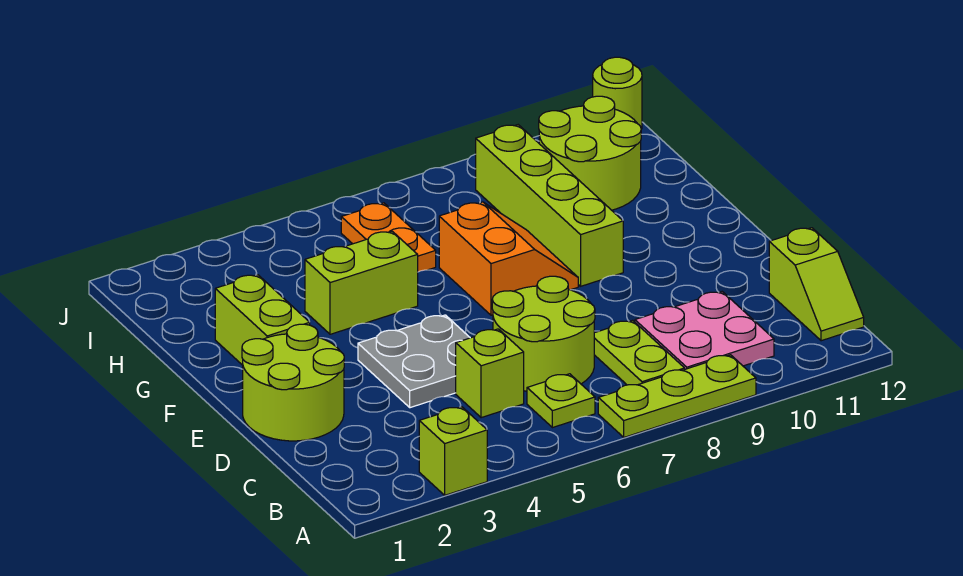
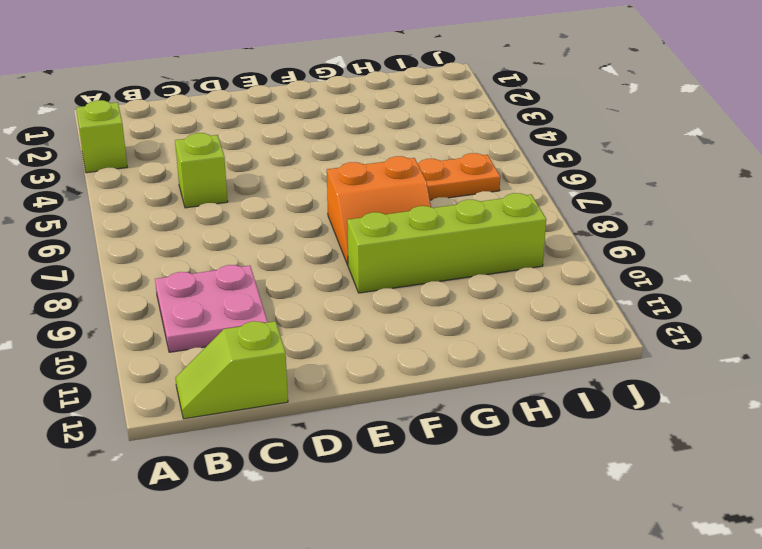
none -> lime plate A7:A9 level 1
none -> lime plate B6 level 1
none -> lime plate B8:C8 level 1

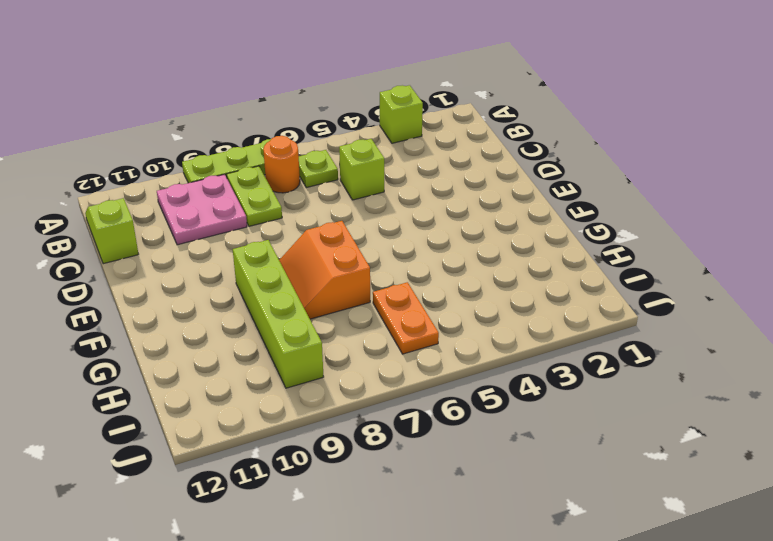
orange round brick B7 level 1 -> none
none -> lime round brick C6:D7 level 1
none -> lime round brick D1:E2 level 1
none -> grey plate D4:E5 level 1

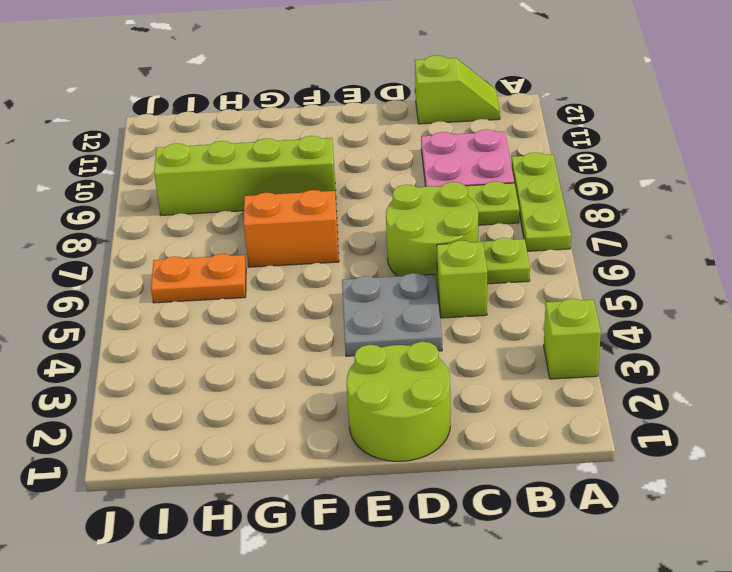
none -> lime brick F2:G2 level 1
none -> lime brick G4:G5 level 1
none -> lime round brick H10:I11 level 1

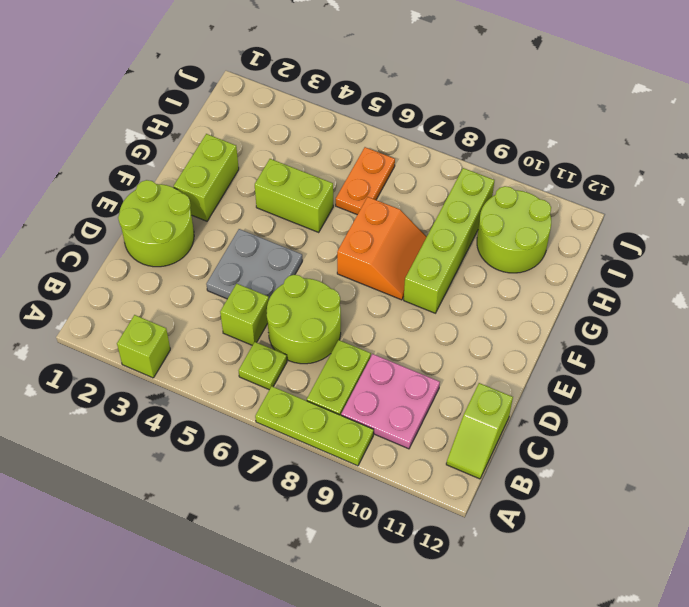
none -> lime round brick J12 level 1

